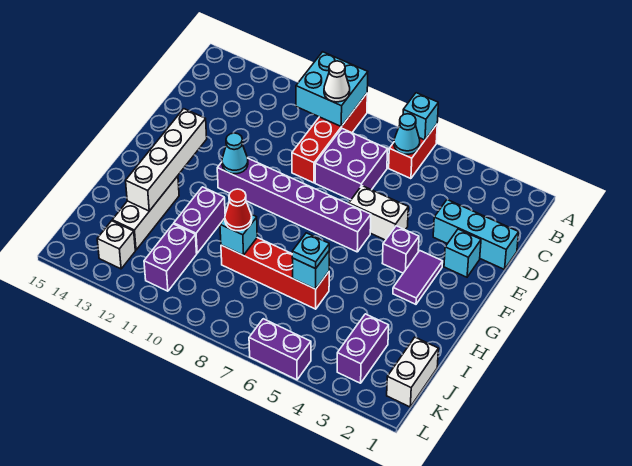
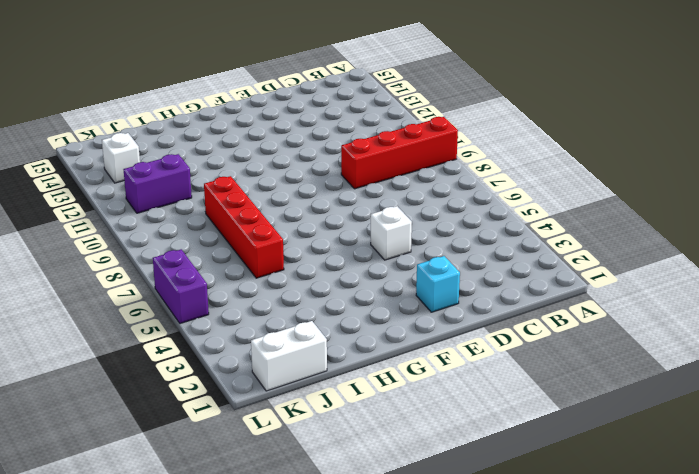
white brick E5 level 1 -> white brick E5:E6 level 1
none -> red brick A6:B6 level 1
none -> purple brick C7:D8 level 1
none -> cyan brick D1:D3 level 1

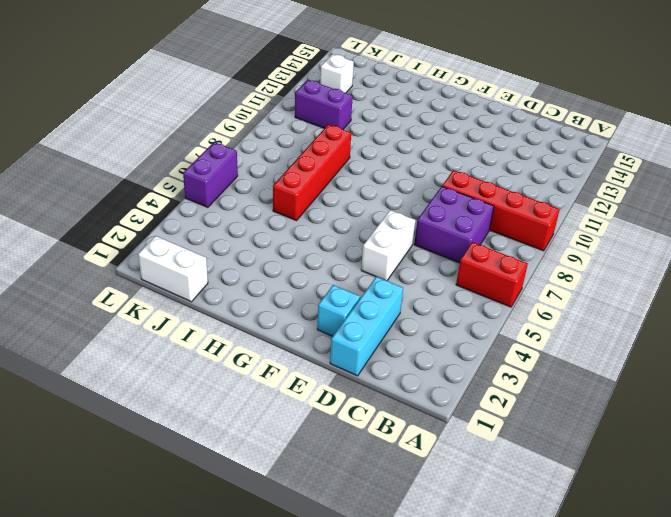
none -> purple tile F3:G3 level 1
none -> purple brick F4 level 1
none -> purple brick F6:F11 level 1

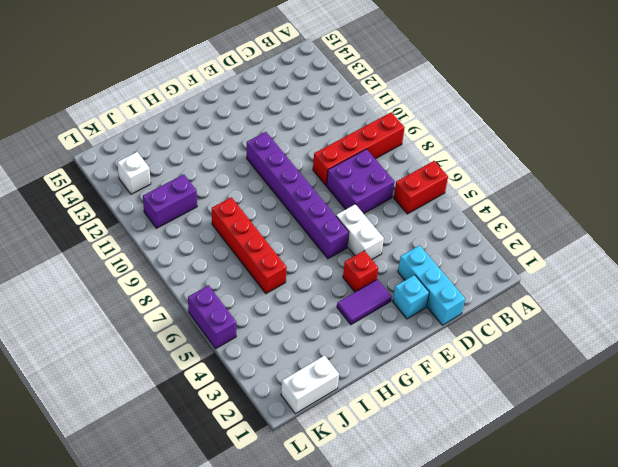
red brick F4 level 1 -> purple brick F4 level 1
none -> purple brick H11:I11 level 1
none -> white brick H13:J13 level 1
none -> purple brick J3:K3 level 1

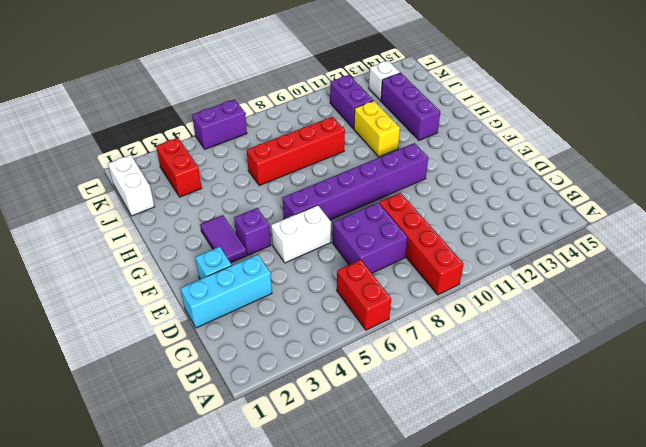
yellow brick H11:I11 level 1 -> purple brick H11:I11 level 1
purple brick H13:J13 level 1 -> white brick H13:J13 level 1
red brick J3:K3 level 1 -> purple brick J3:K3 level 1
none -> cyan brick A6 level 2
none -> cyan brick A9:B10 level 2
none -> cyan cone B6 level 2

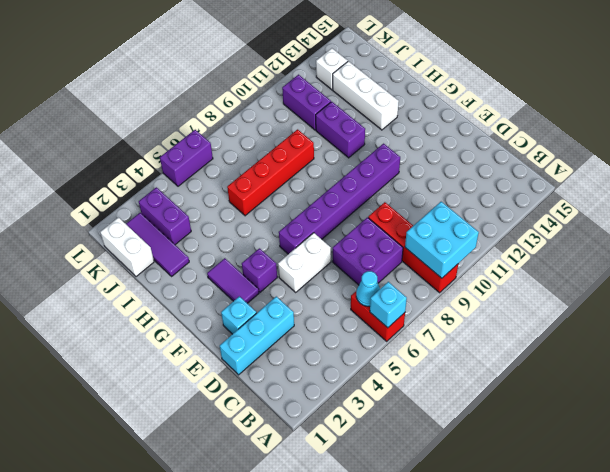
purple tile I2:K2 level 1 -> none
none -> cyan cone F11 level 2
none -> white brick F13:I13 level 2
none -> cyan brick I6 level 2

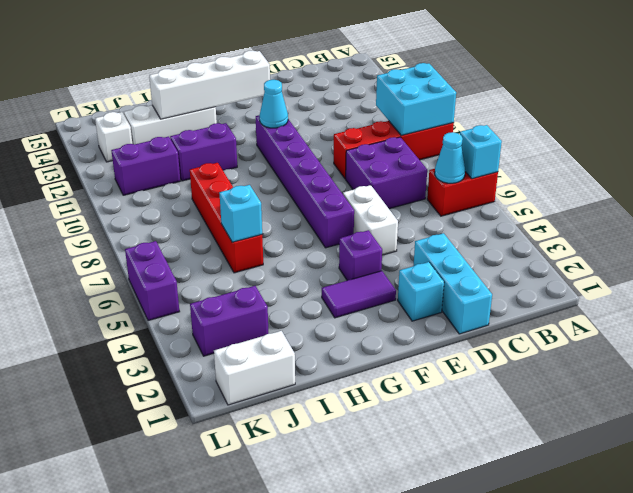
none -> cyan brick I9 level 2
none -> white cone B9 level 3
none -> cyan plate I6 level 3

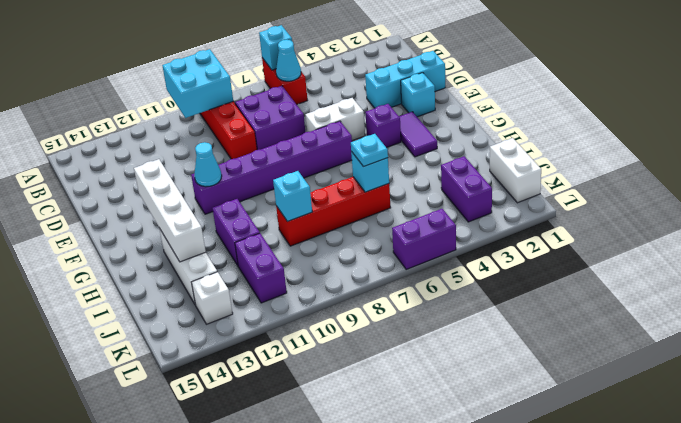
none -> white cone B9 level 3
none -> red cone I9 level 3

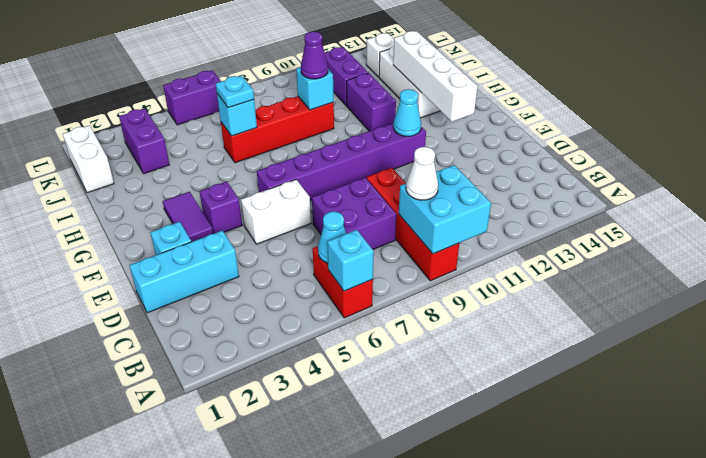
purple cone I9 level 3 -> red cone I9 level 3

